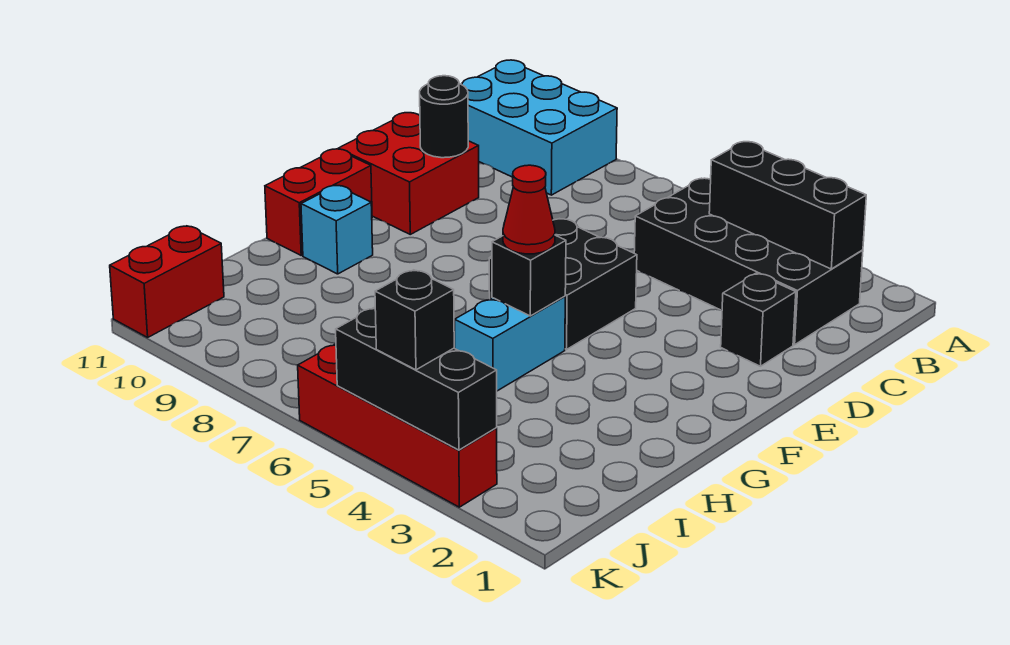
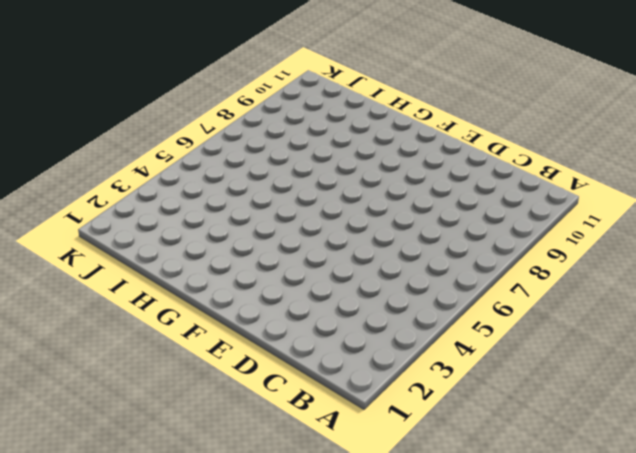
none -> cyan brick A9:B11 level 1
none -> black brick B2:C5 level 1
none -> black brick D2 level 1

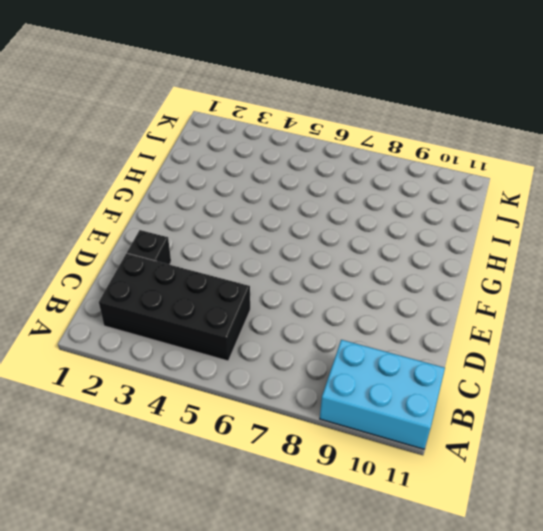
none -> red brick D10:E11 level 1
none -> black brick E5:F6 level 1
none -> red brick F11:G11 level 1

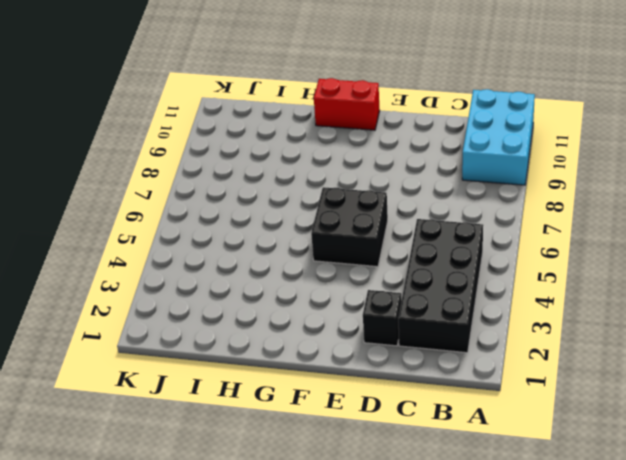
none -> red brick D10:E11 level 1
none -> cyan brick G5:H5 level 1
none -> cyan brick G10 level 1

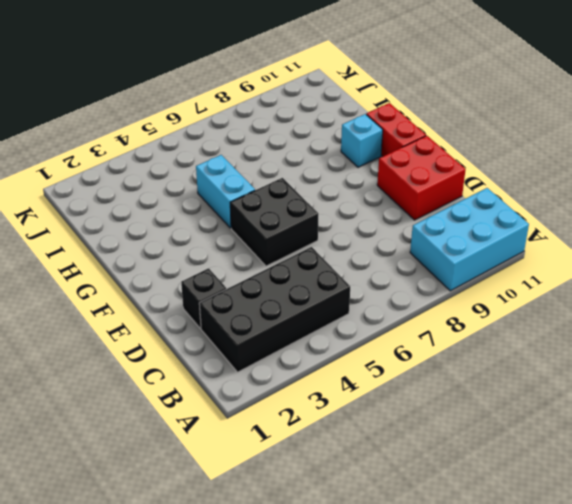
none -> red brick J11:K11 level 1
none -> red brick K3:K6 level 1
none -> black brick B2:B4 level 2

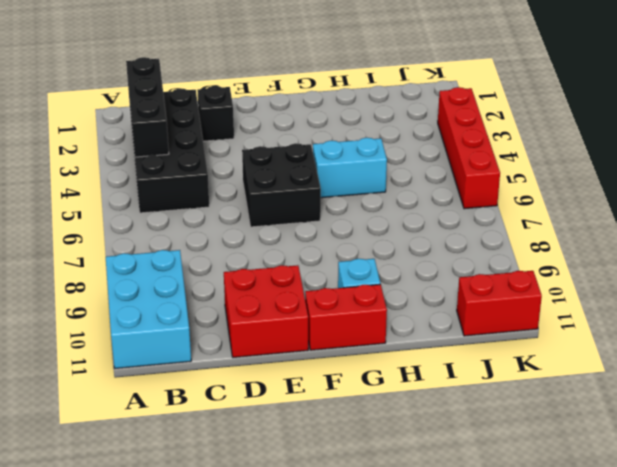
none -> black round brick D10 level 2
none -> black brick G5 level 2
none -> black brick K3:K5 level 2

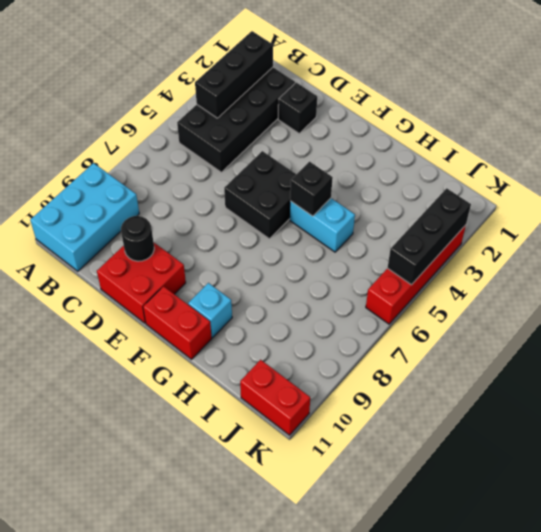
none -> red cone G5 level 3
none -> black brick K4 level 3

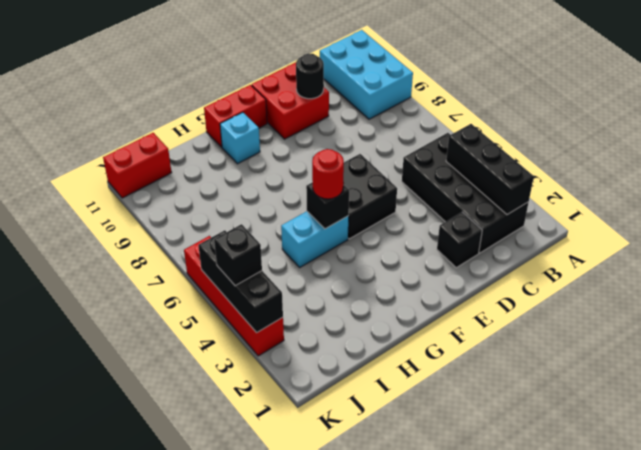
red round brick G5 level 3 -> red cone G5 level 3

